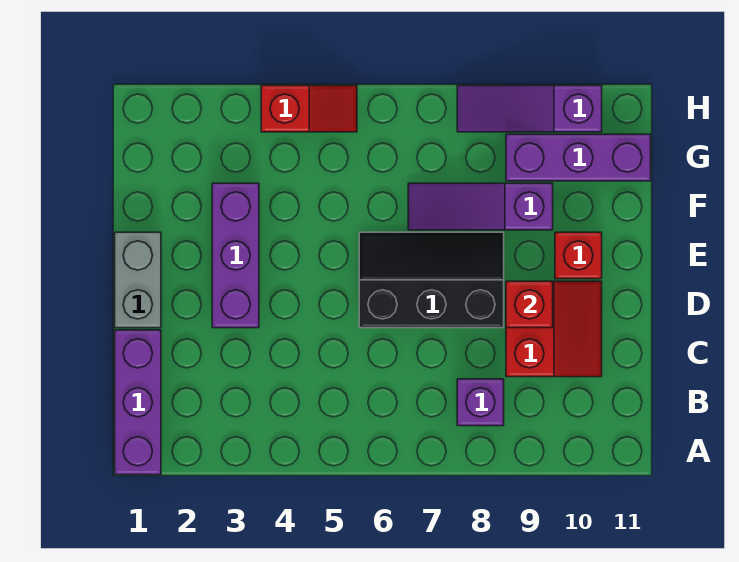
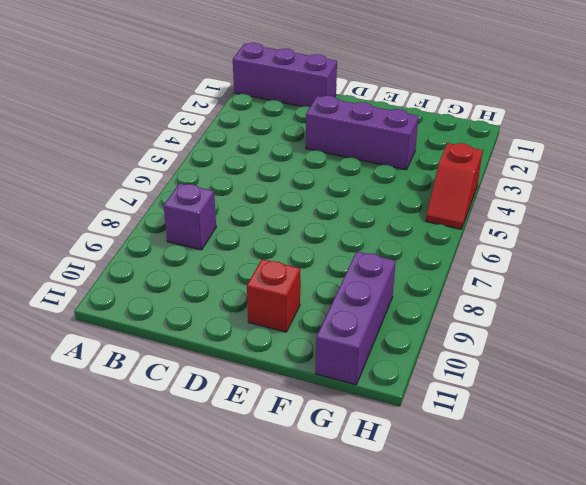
none -> red slope C9:D10 level 1 top 9
none -> grey brick D1:E1 level 1
none -> black slope D6:E8 level 1 top D

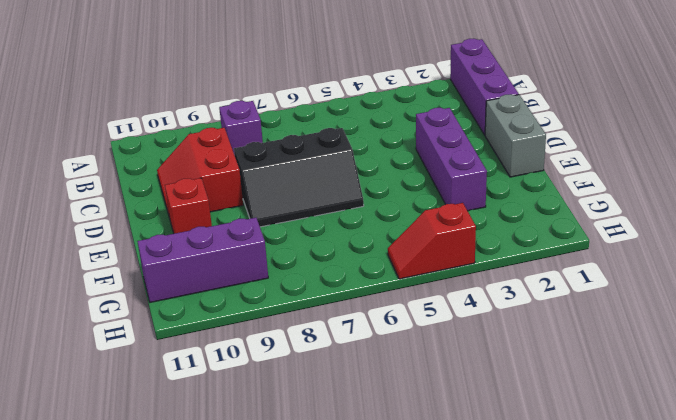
none -> purple slope F7:F9 level 1 top 9
none -> purple slope H8:H10 level 1 top 10
none -> red brick D9 level 2

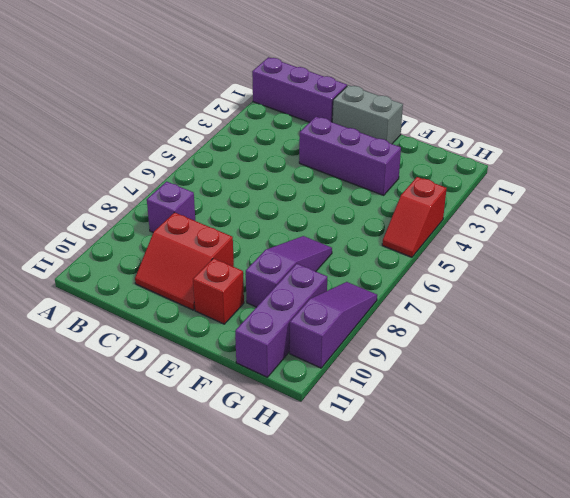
none -> black slope D6:E8 level 1 top D
none -> red brick D9 level 2

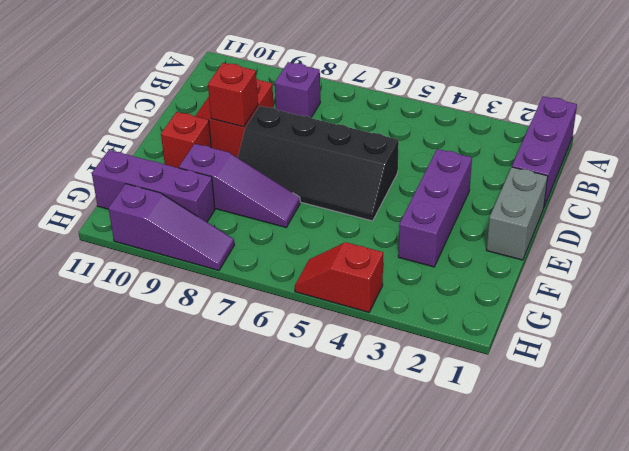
black slope D5:E8 level 1 top D -> black slope D6:E8 level 1 top D

